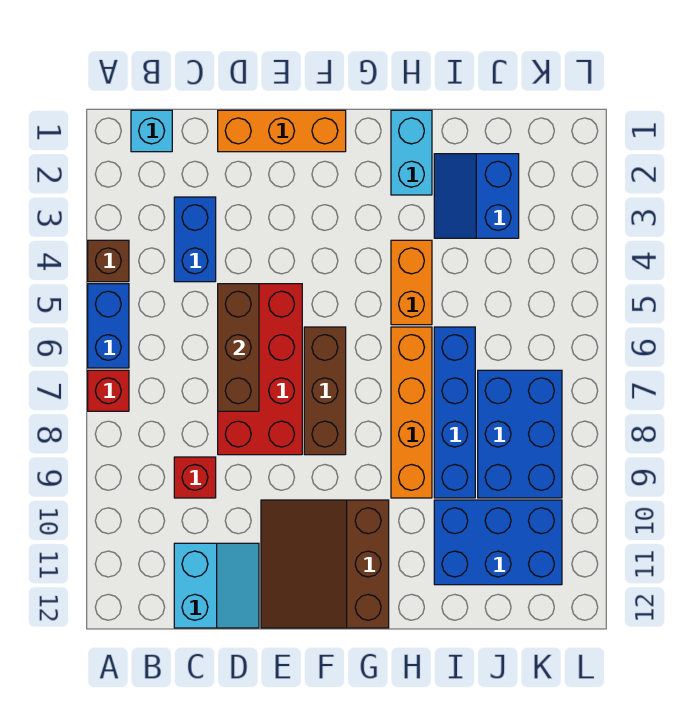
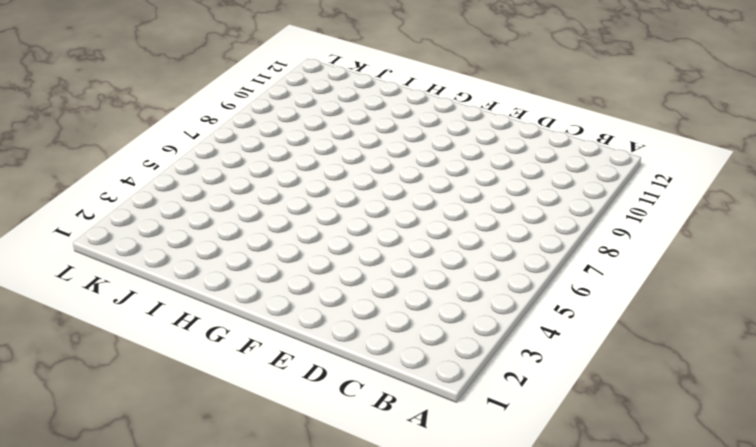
none -> brown brick A4 level 1
none -> blue brick A5:A6 level 1
none -> red brick A7 level 1

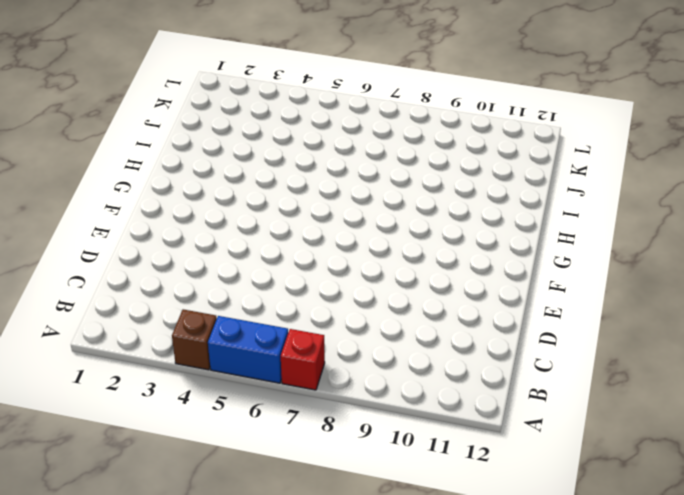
none -> cyan brick B1 level 1
none -> blue brick C3:C4 level 1
none -> red brick C9 level 1

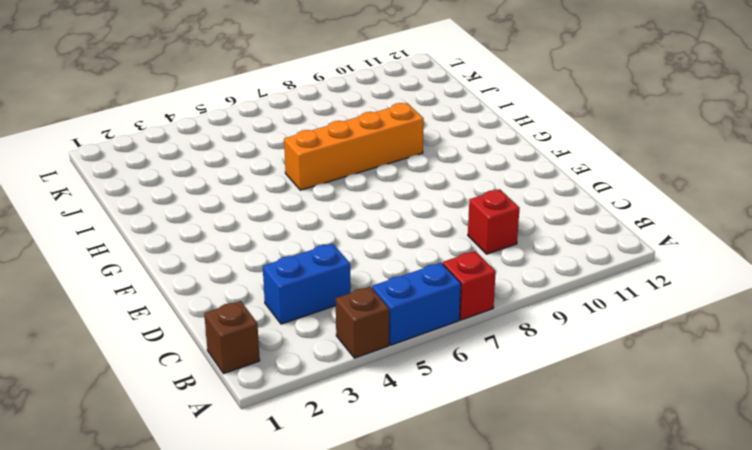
brown brick B1 level 1 -> cyan brick B1 level 1
none -> cyan slope C11:D12 level 1 top C
none -> orange brick D1:F1 level 1
none -> red brick D5:E8 level 1

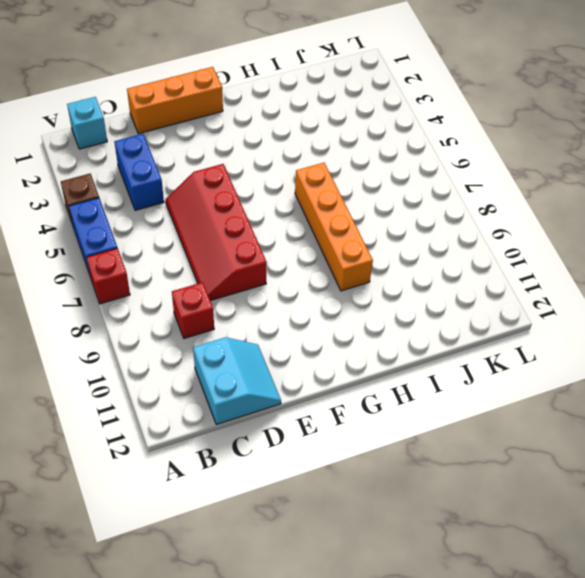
red slope D5:E8 level 1 top E -> red brick D5:E8 level 1
none -> brown slope E10:G12 level 1 top G
none -> brown brick F6:F8 level 1
none -> cyan brick H1:H2 level 1

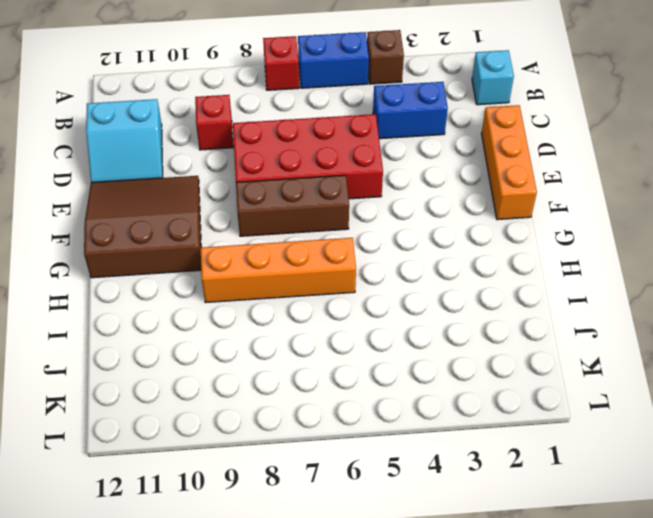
none -> cyan brick H1:H2 level 1
none -> orange brick H4:H5 level 1
none -> blue slope I2:J3 level 1 top J

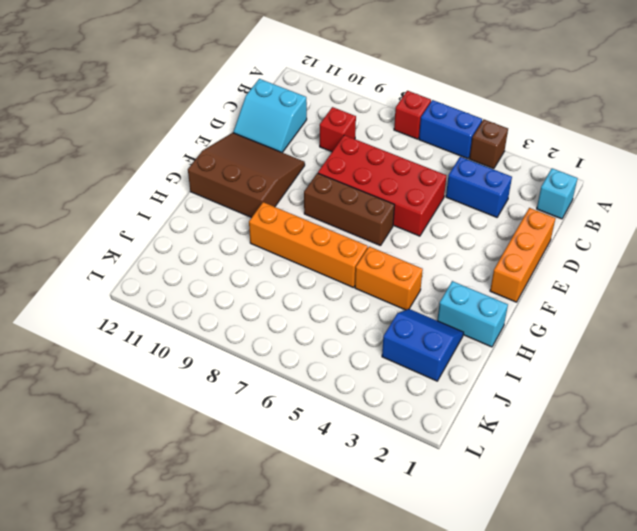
none -> blue brick I6:I9 level 1
none -> blue brick I10:K11 level 1
none -> blue brick J7:K9 level 1

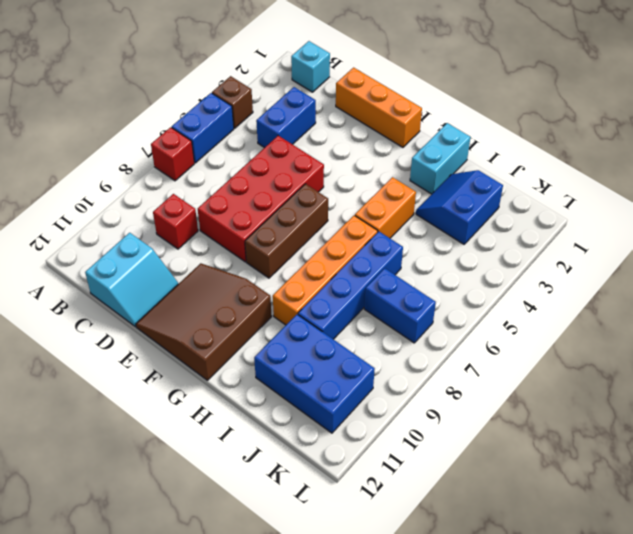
blue brick J7:K7 level 1 -> blue brick J7:K9 level 1
none -> brown brick D5:D7 level 2

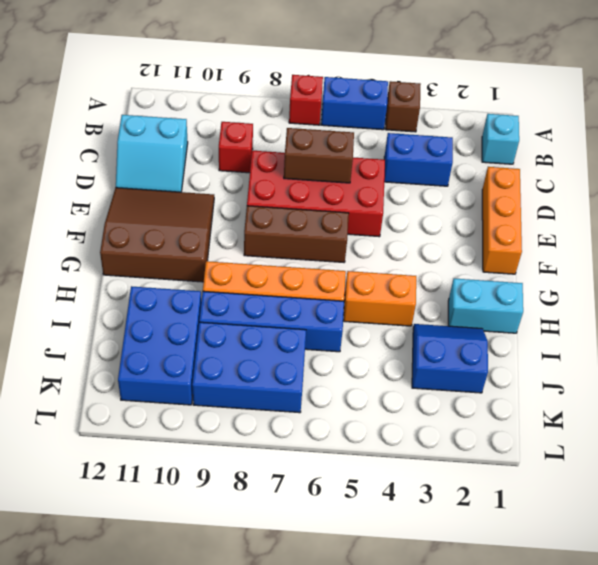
brown brick D6:D7 level 2 -> brown brick D5:D7 level 2

